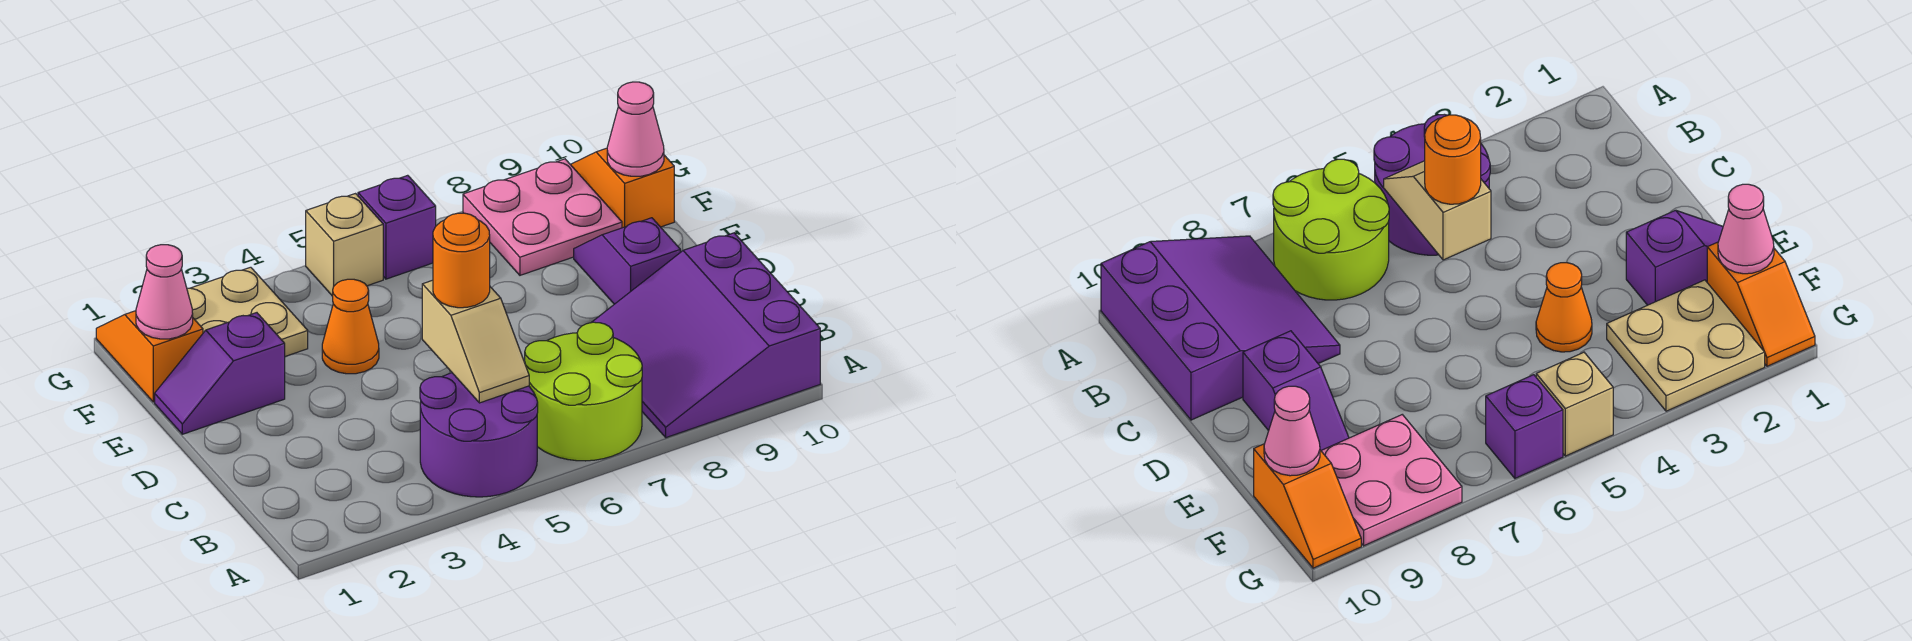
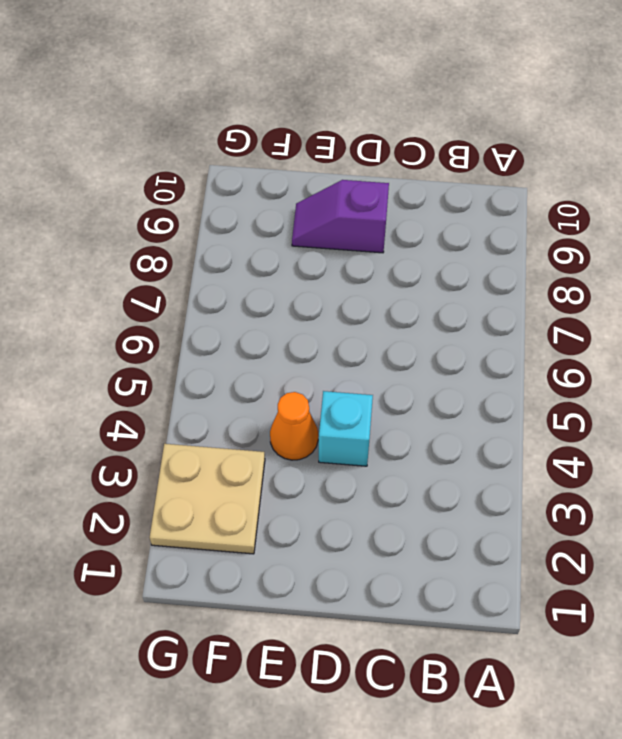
cyan brick D4 level 1 -> none
none -> purple round brick A4:B5 level 1
none -> lime round brick A6:B7 level 1
none -> purple slope A8:C10 level 1 top 10

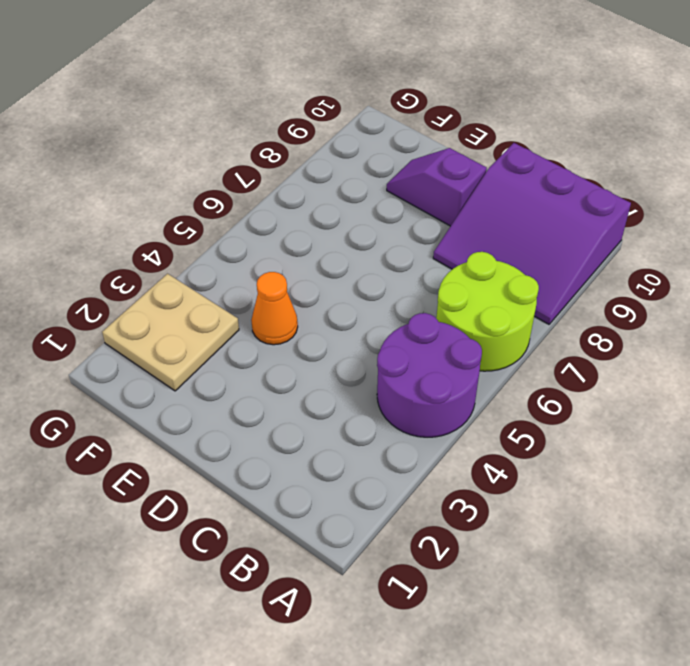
none -> purple slope E1:E2 level 1 top 2
none -> orange slope F1:G1 level 1 top F
none -> pink plate F8:G9 level 1

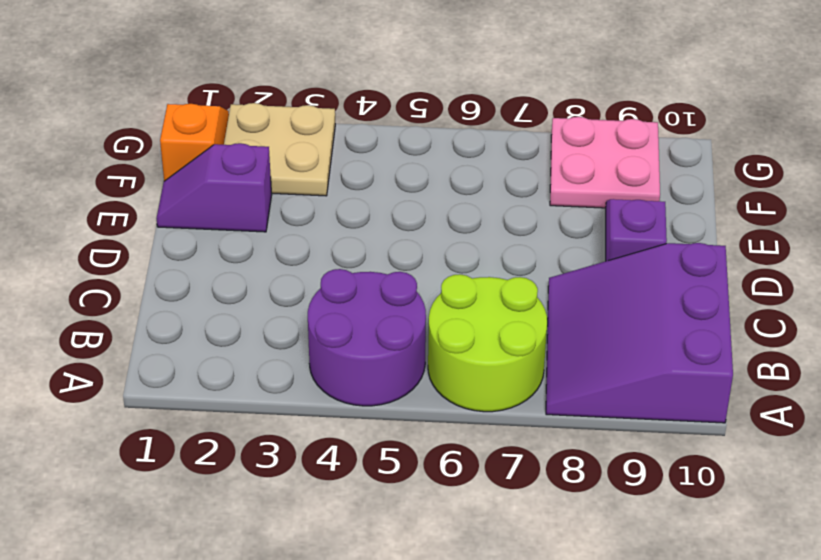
none -> orange cone E4 level 1
none -> orange slope F10:G10 level 1 top F
none -> tan brick G5 level 1

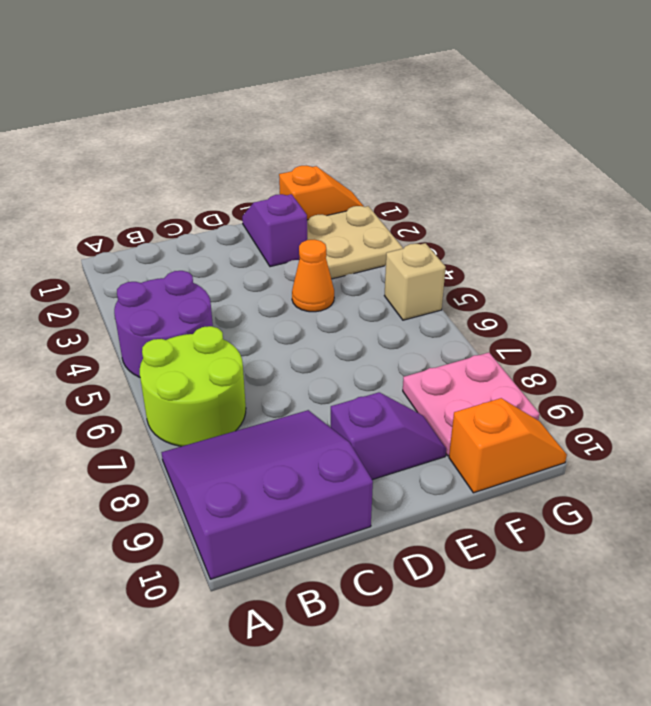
none -> purple brick G6 level 1
none -> tan slope B5:C5 level 2 top C
none -> pink cone F1 level 2

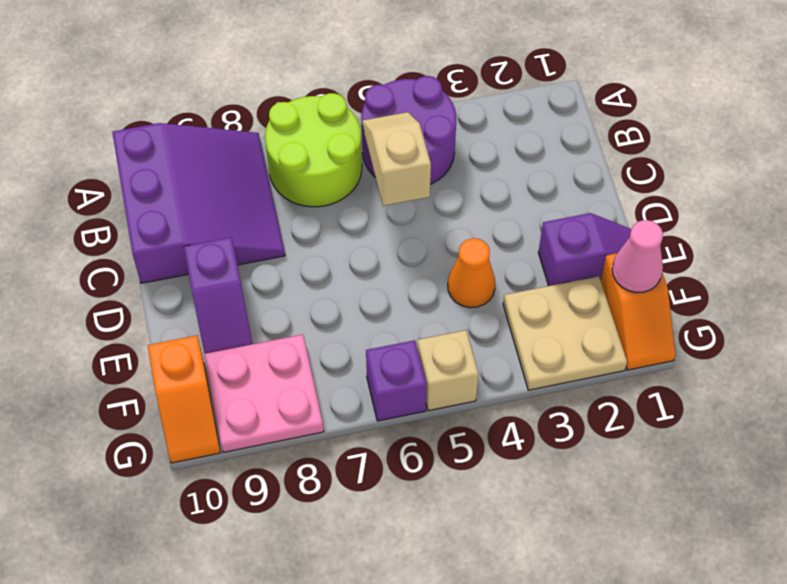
none -> pink cone F10 level 2
none -> orange round brick C5 level 3

